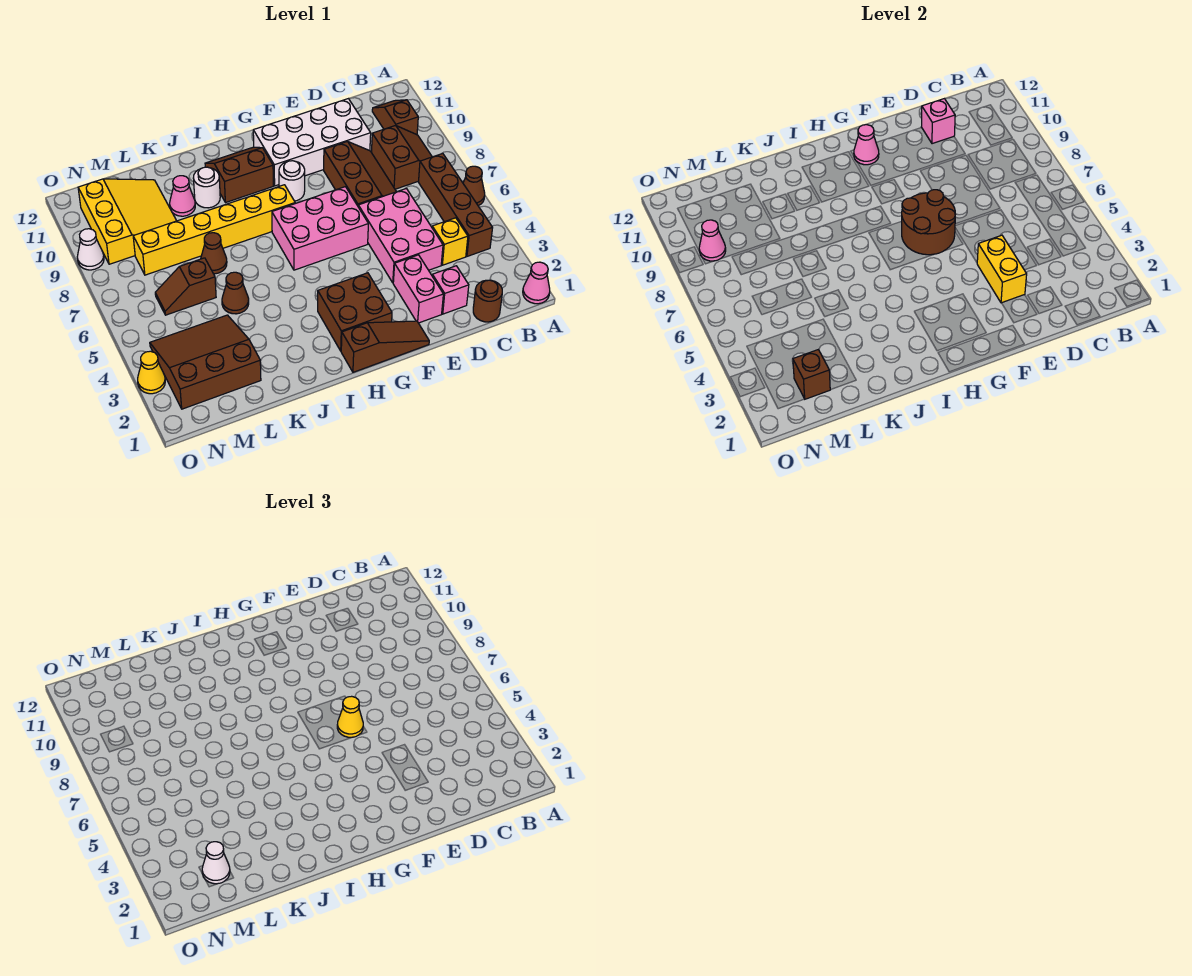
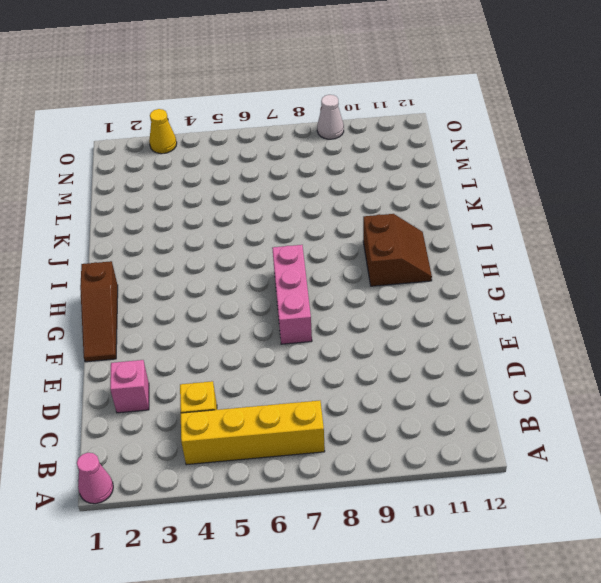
yellow brick B4:B7 level 1 -> brown brick B4:B7 level 1
pink brick F7:H7 level 1 -> pink brick F6:H7 level 1
none -> brown cone A6 level 1
none -> brown slope B8:C9 level 1 top C
none -> brown slope B10:B11 level 1 top 10
none -> brown round brick C1 level 1

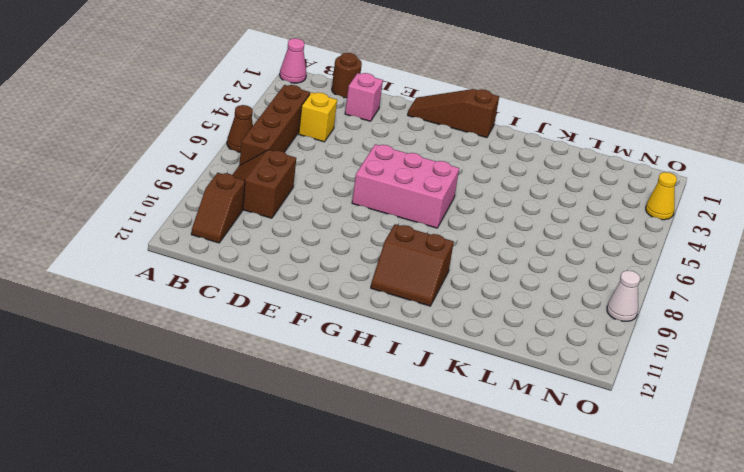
none -> pink brick D4:E6 level 1
none -> brown slope D7:E9 level 1 top E
none -> white brick D10:G11 level 1
none -> pink brick E2:E3 level 1

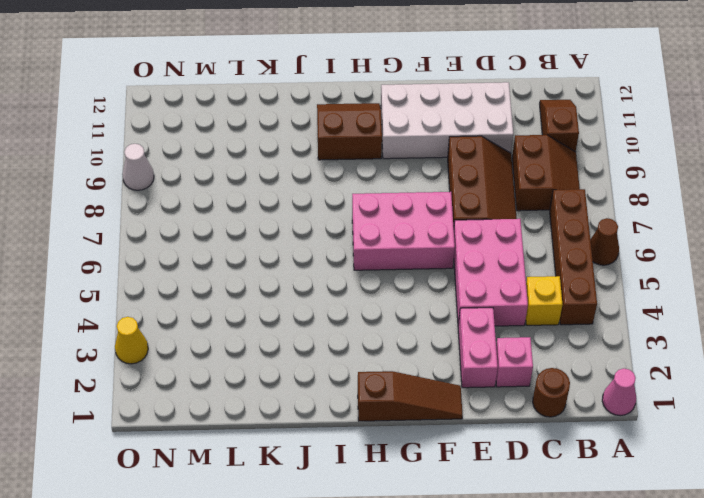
none -> brown brick G2:H3 level 1
none -> white round brick G9 level 1
none -> yellow brick H8:M8 level 1
none -> white round brick J10 level 1

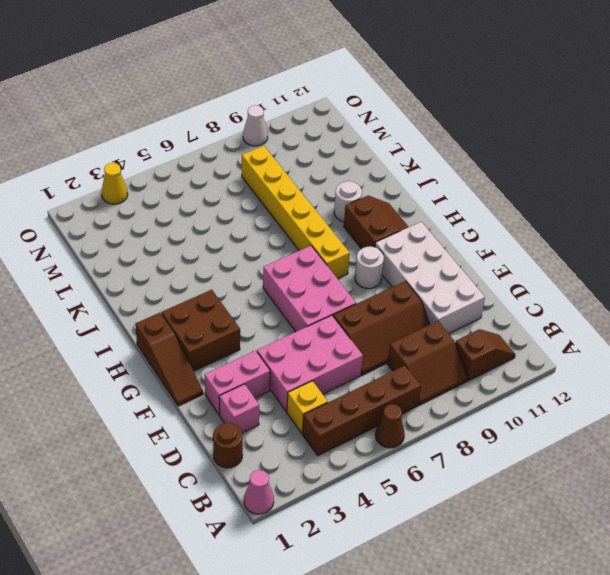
none -> brown cone K5 level 1
none -> brown cone K7 level 1
none -> pink cone K10 level 1
none -> brown slope L2:N4 level 1 top 2

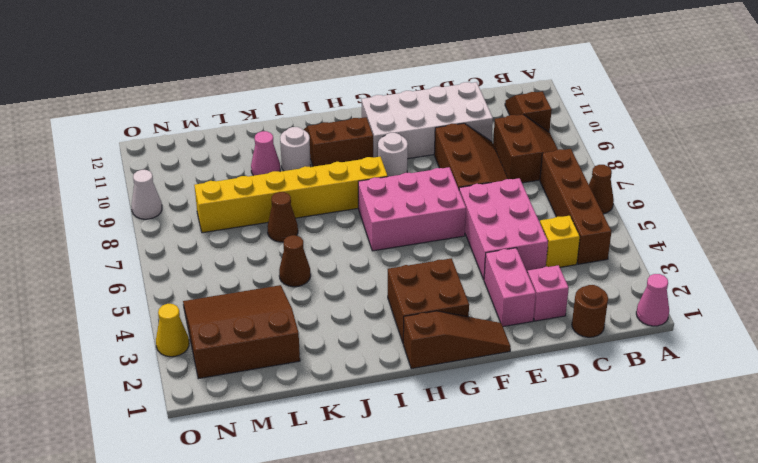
none -> brown slope L6:M6 level 1 top L
none -> yellow slope L9:N11 level 1 top N
none -> pink brick D11 level 2
none -> yellow brick E3:E4 level 2

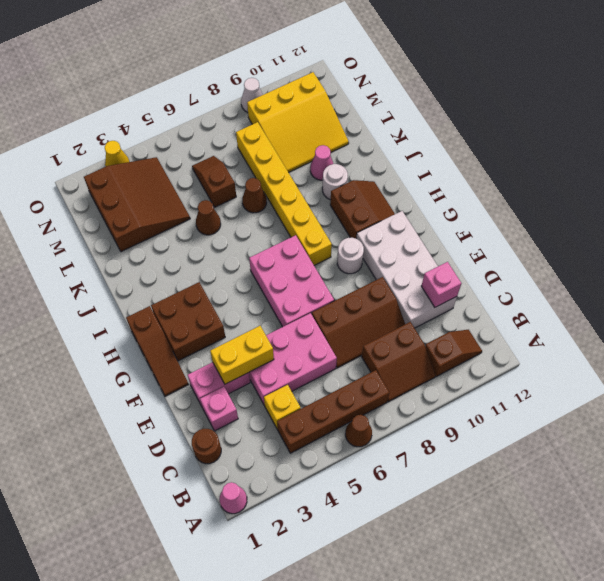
none -> brown round brick F6:G7 level 2
none -> pink cone G11 level 2
none -> brown brick M2 level 2
none -> pink cone N9 level 2

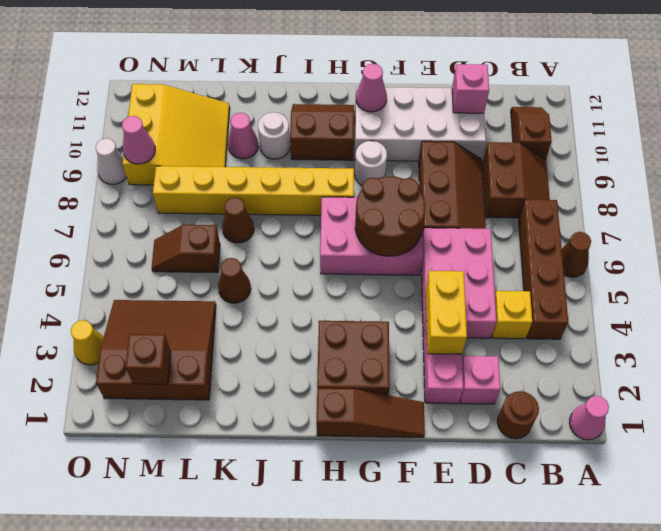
none -> yellow cone F6 level 3
none -> white cone M2 level 3

